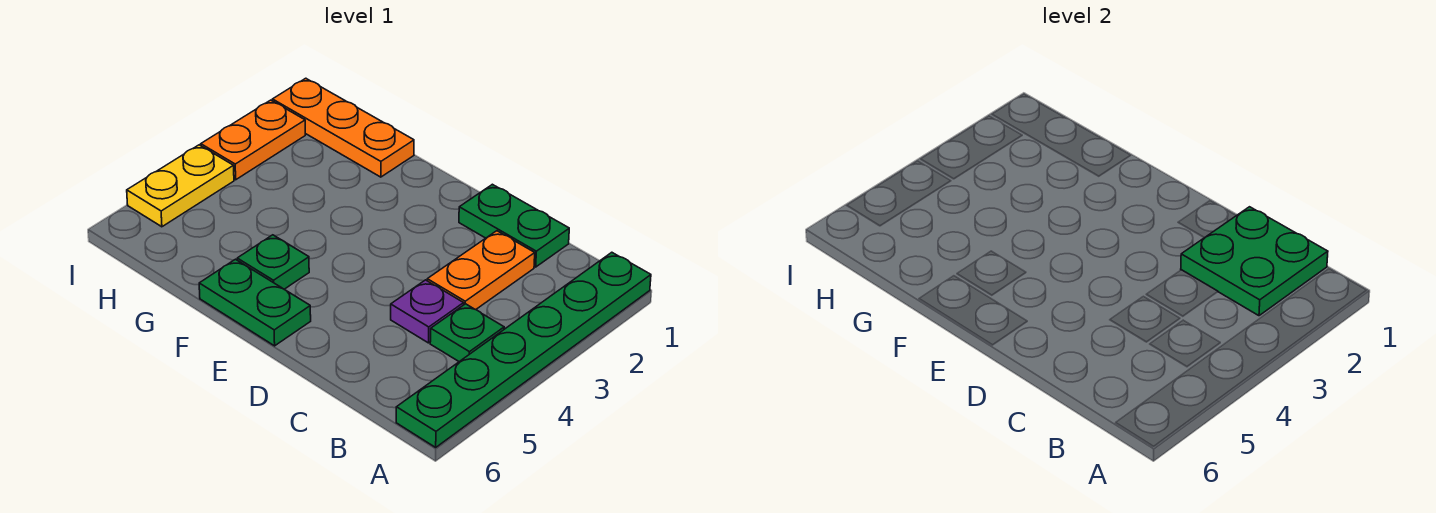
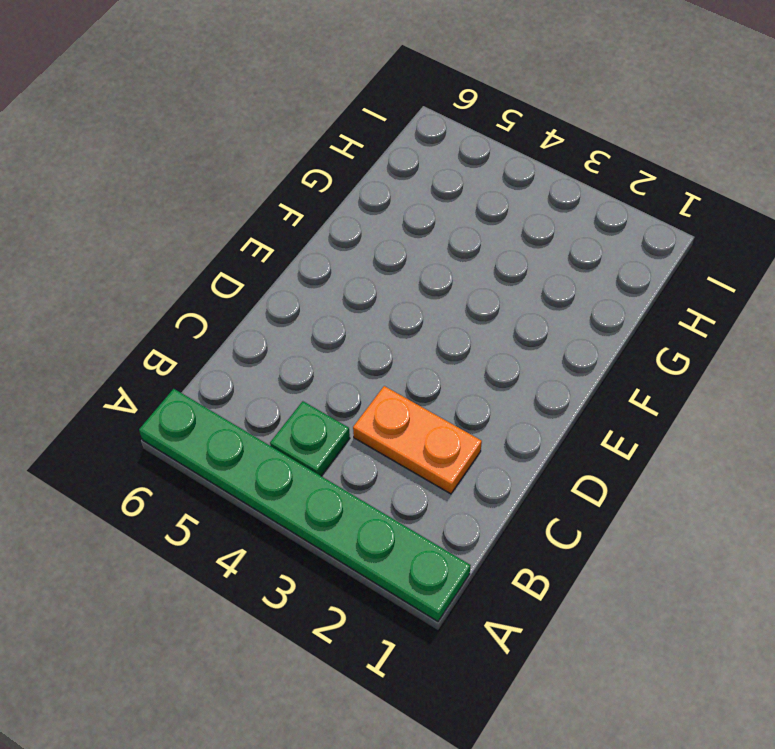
none -> green plate C1:D1 level 1
none -> purple plate C4 level 1

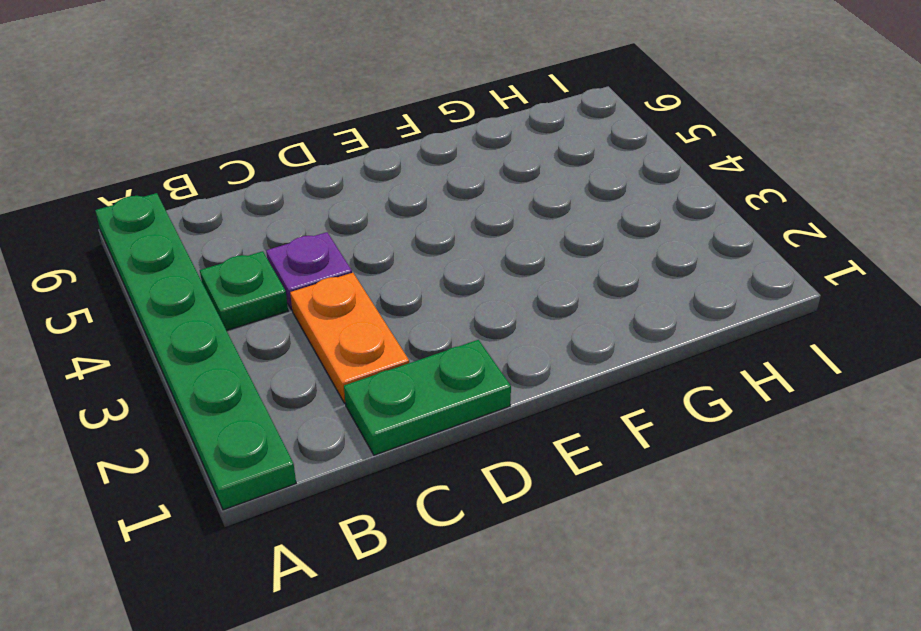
none -> green plate E6:F6 level 1
none -> green plate F5 level 1

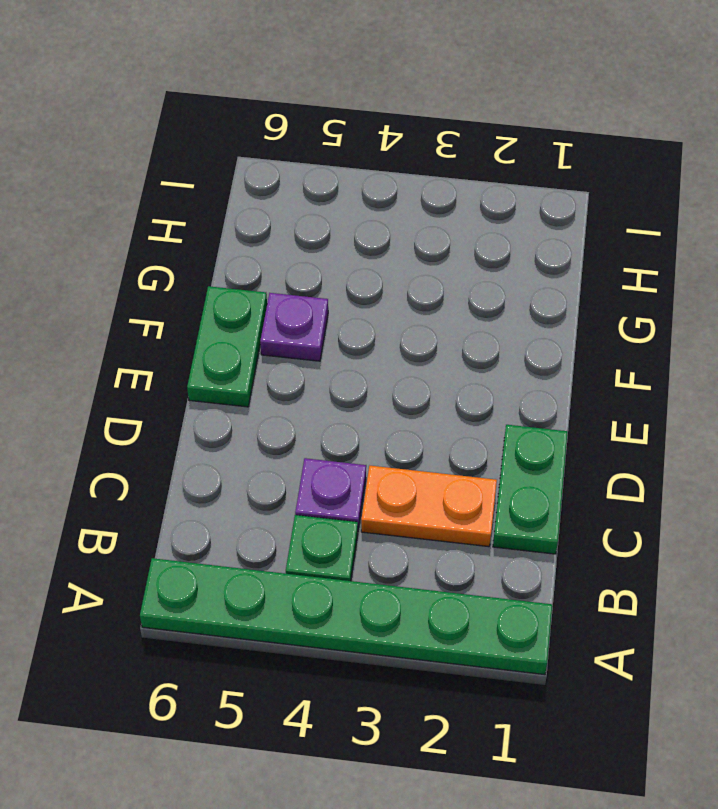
purple plate F5 level 1 -> green plate F5 level 1
none -> orange plate G1:I1 level 1
none -> orange plate I2:I3 level 1

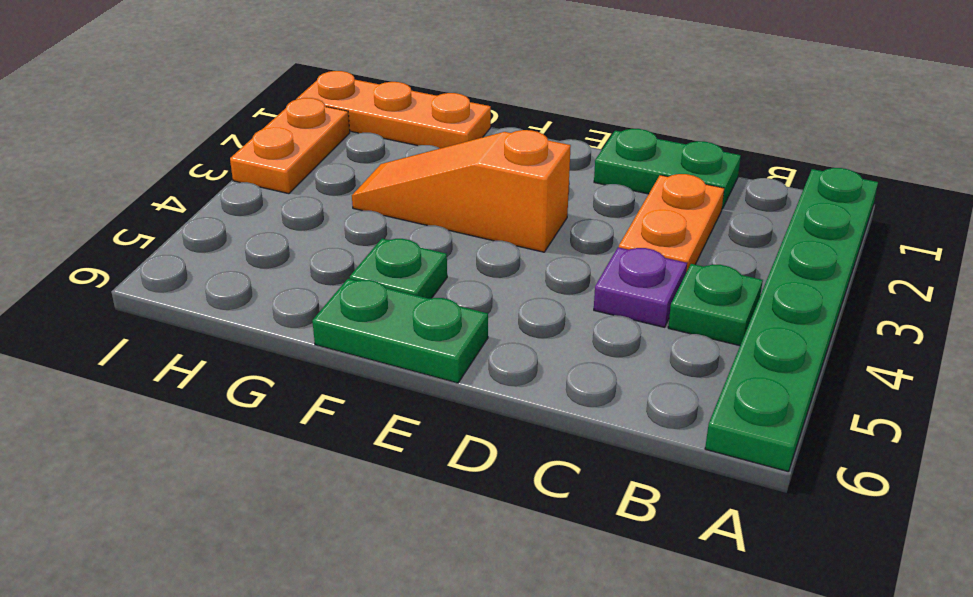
orange slope E3:G3 level 1 top E -> none
none -> yellow plate I4:I5 level 1
none -> green plate B1:C2 level 2

